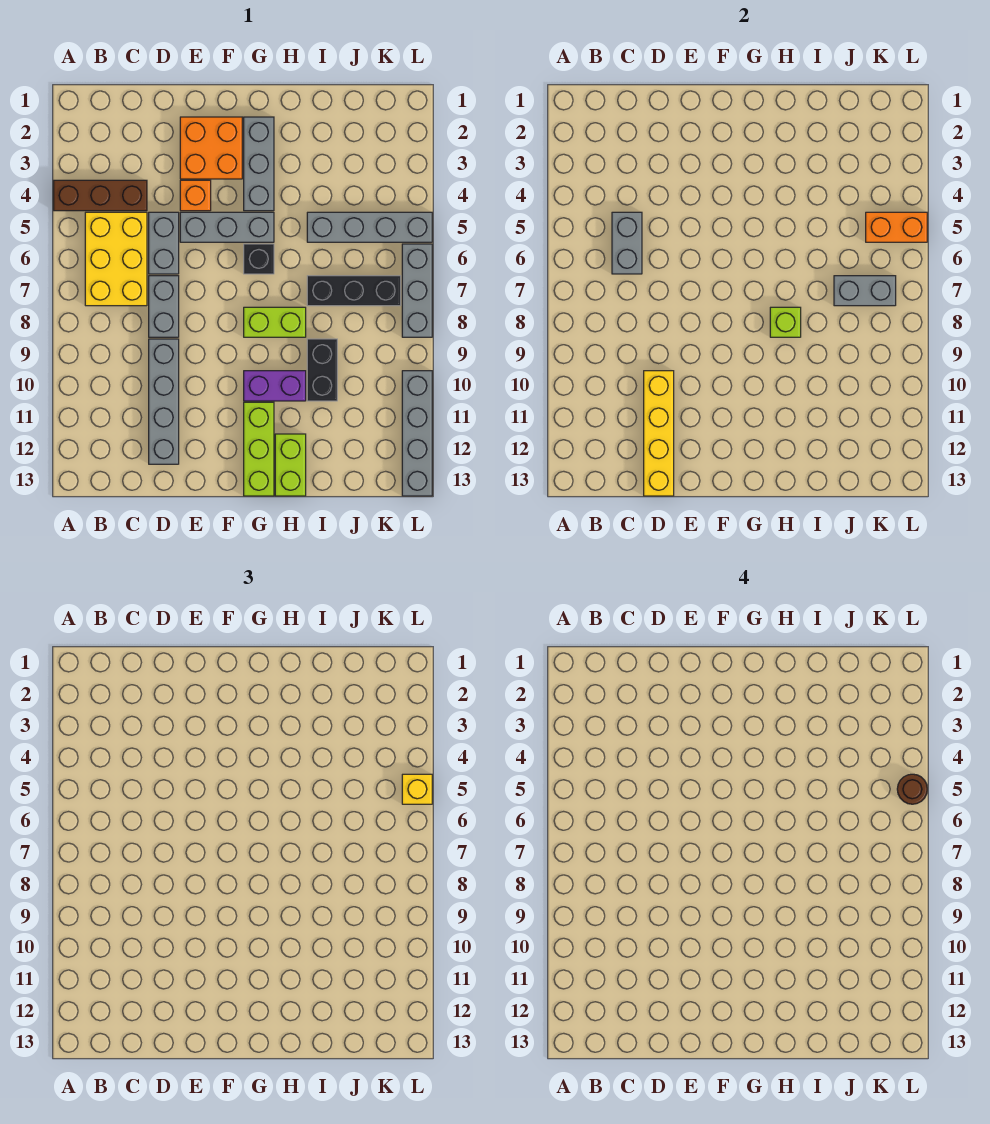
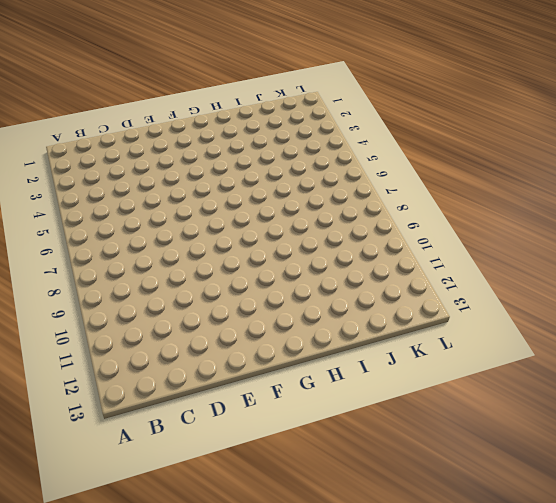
none -> brown brick A4:C4 level 1
none -> yellow brick B5:C7 level 1
none -> grey brick D5:D6 level 1

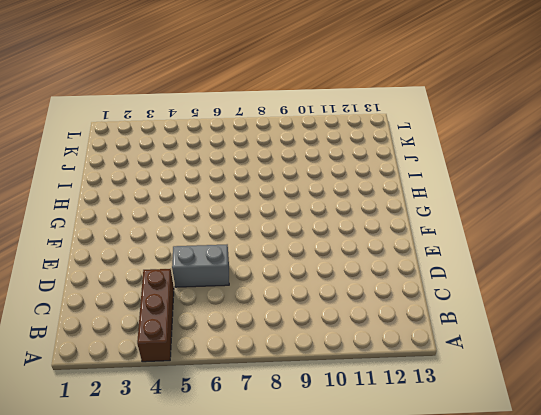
none -> yellow brick B5:C7 level 1
none -> grey brick D7:D8 level 1
none -> grey brick D9:D12 level 1

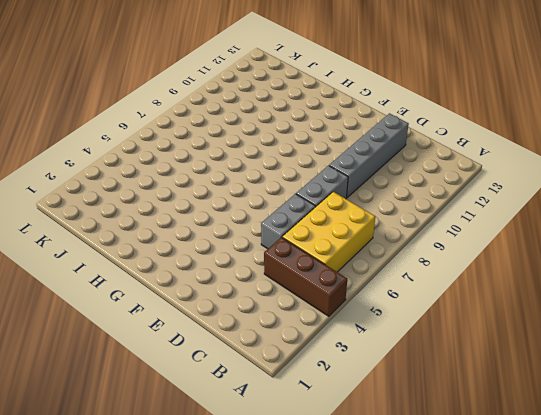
none -> orange brick E2:F3 level 1
none -> orange brick E4 level 1
none -> grey brick E5:G5 level 1

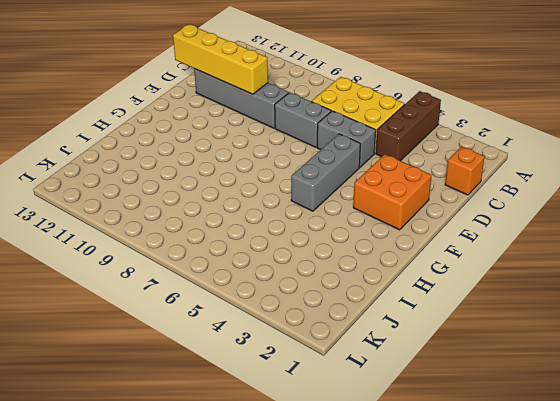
orange brick C1 level 1 -> orange brick E4 level 1
none -> grey brick G2:G4 level 1
none -> black brick G6 level 1
none -> lime brick G8:H8 level 1

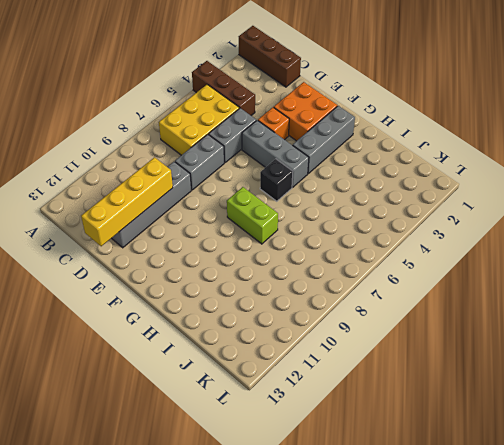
brown brick A1:C1 level 1 -> none
none -> purple brick G10:H10 level 1
none -> lime brick G11:G13 level 1
none -> lime brick H12:H13 level 1

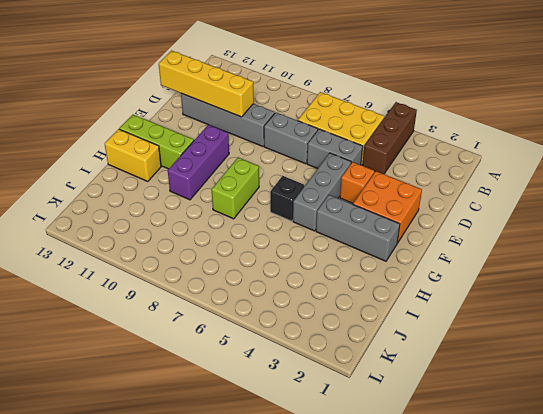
purple brick F10:H10 level 1 -> purple brick G10:H10 level 1
yellow brick H12:H13 level 1 -> lime brick H12:H13 level 1
none -> grey brick I5:L5 level 1
none -> black brick I7:K7 level 1
none -> black brick I9:I10 level 1

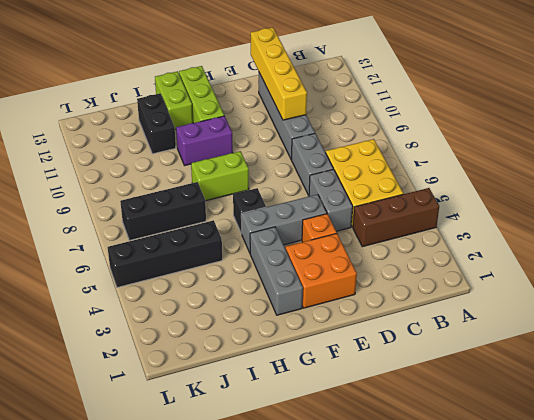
black brick I5:L5 level 1 -> grey brick I5:L5 level 1
black brick I11:I12 level 1 -> black brick I9:I10 level 1
none -> grey brick L6:L8 level 1
none -> grey brick L10:L13 level 1
none -> grey brick C5:C6 level 2

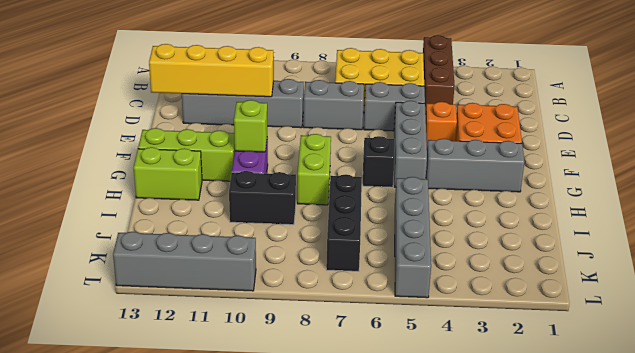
lime brick G10 level 2 -> lime brick H8 level 2
none -> grey brick L6:L8 level 1
none -> grey brick C5:C6 level 2
none -> grey brick J7:K7 level 2

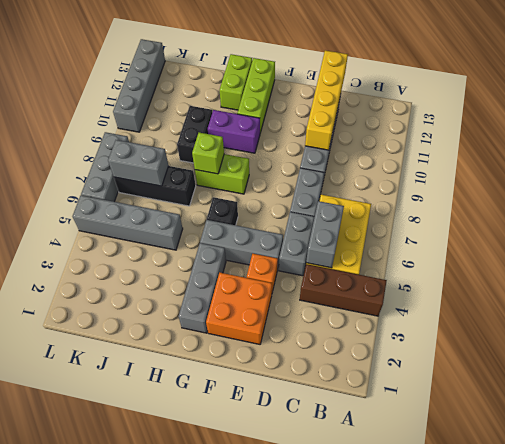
none -> orange brick K5:L5 level 2
none -> yellow brick L5 level 3
none -> brown round brick L5 level 4

